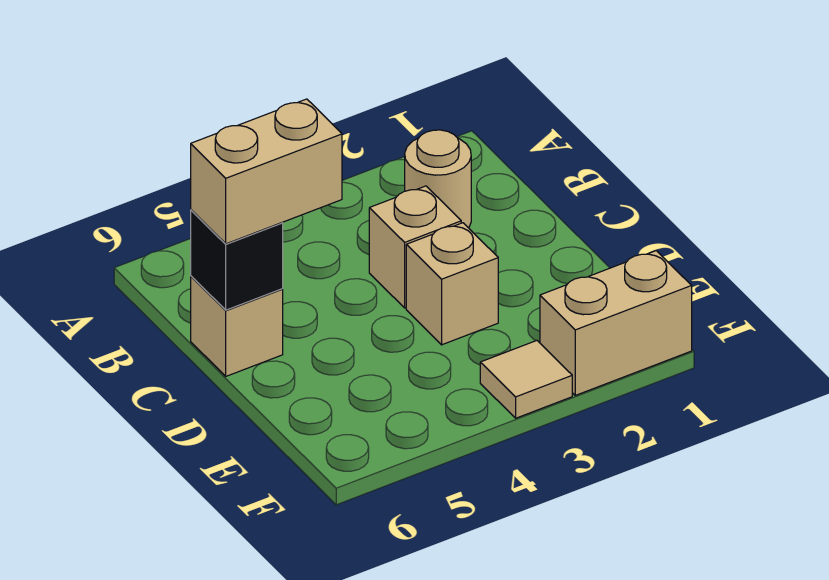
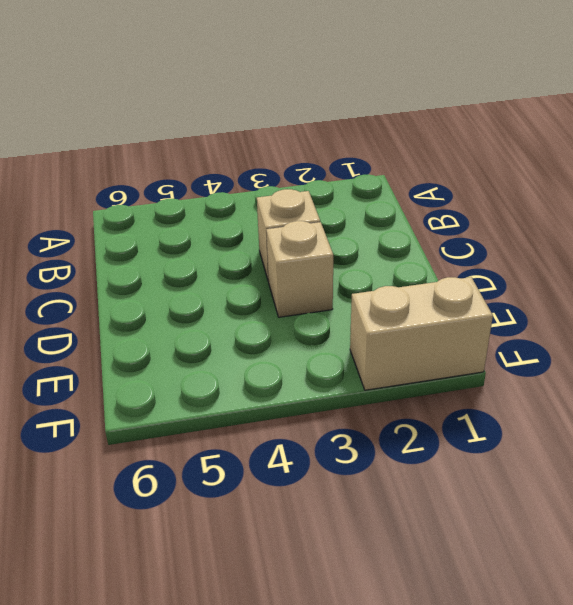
none -> tan round brick B2 level 1
none -> tan brick C6 level 1

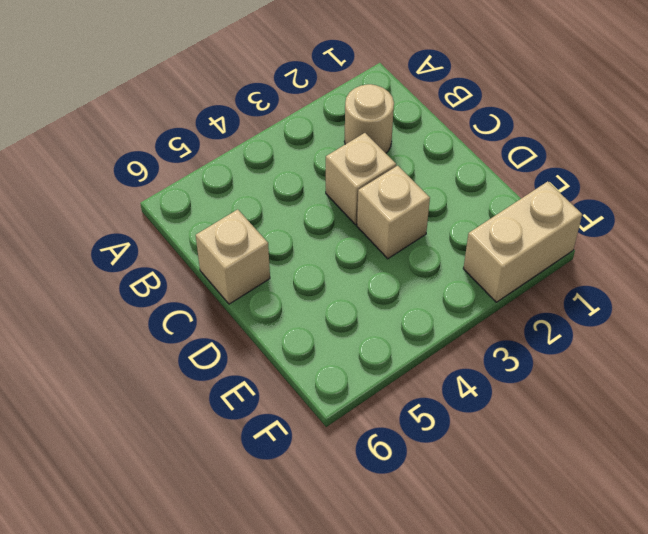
none -> tan tile F3 level 1
none -> black brick C6 level 2

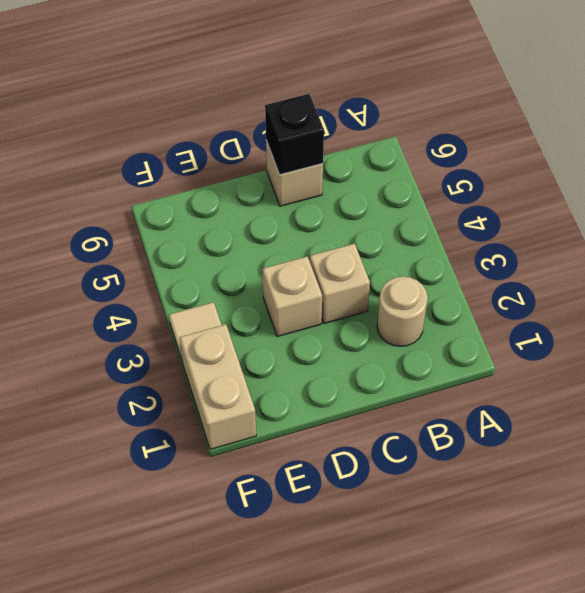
none -> tan brick C5:C6 level 3

